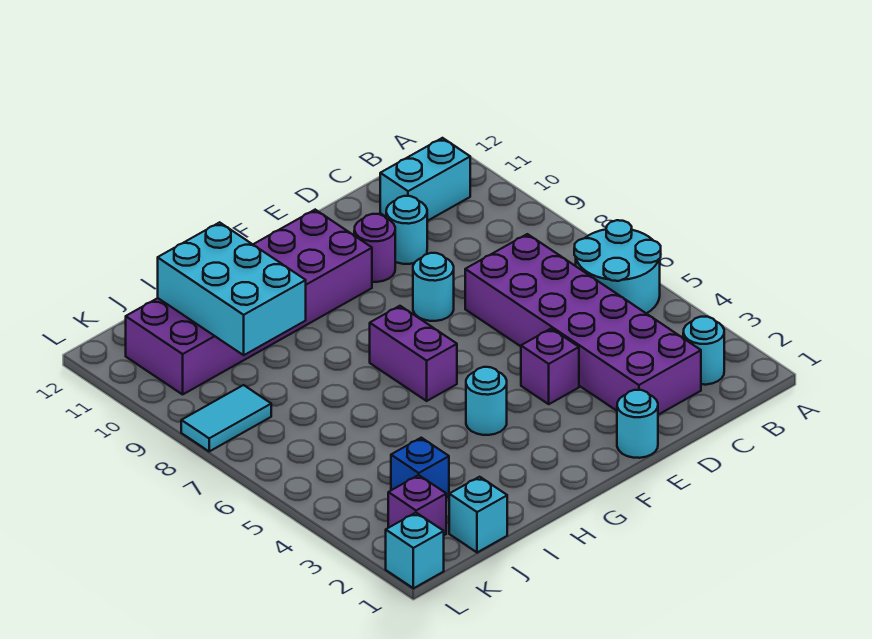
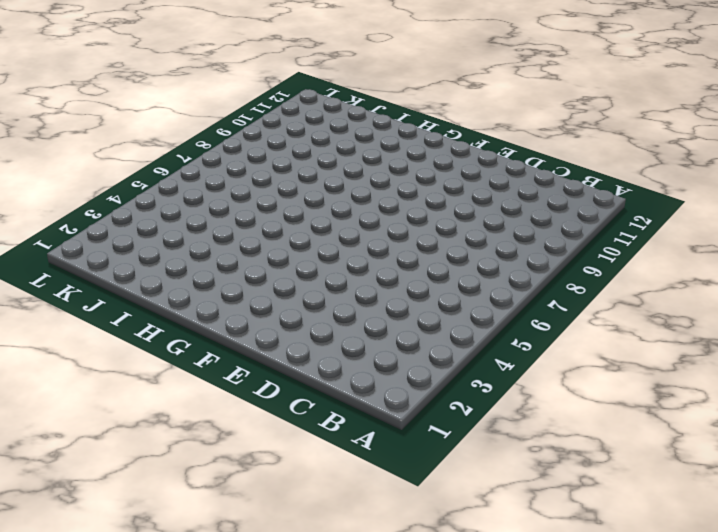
none -> cyan round brick A5:B6 level 1
none -> cyan round brick B2 level 1
none -> cyan brick B11:C11 level 1

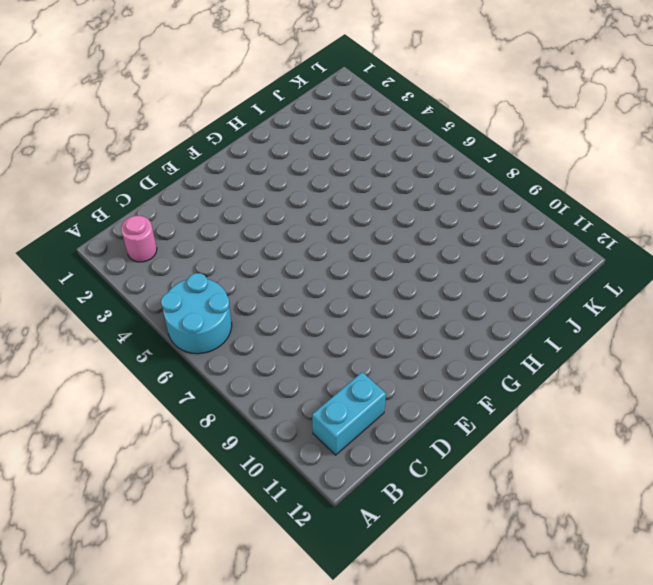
pink round brick B2 level 1 -> cyan round brick B2 level 1
none -> purple brick C2:D7 level 1
none -> cyan round brick D10 level 1
none -> cyan round brick E1 level 1

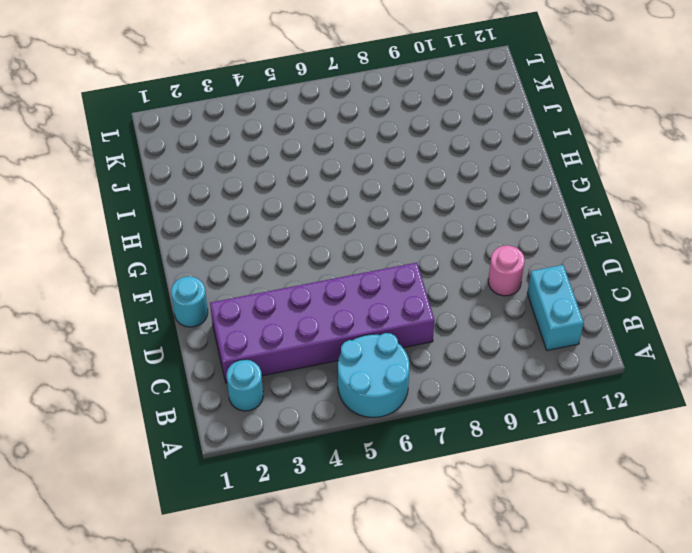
pink round brick D10 level 1 -> cyan round brick D10 level 1
none -> purple brick E4 level 1
none -> cyan round brick E8 level 1
none -> purple round brick E10 level 1

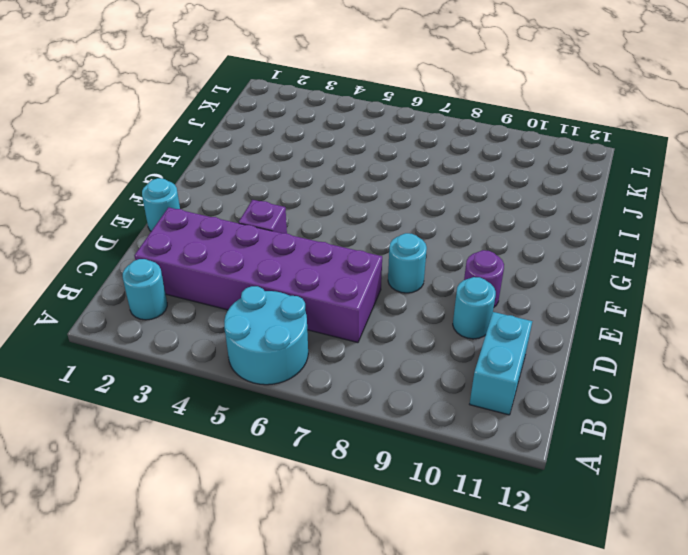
none -> purple brick F10:K11 level 1
none -> cyan round brick G4 level 1
none -> purple brick G6:G7 level 1

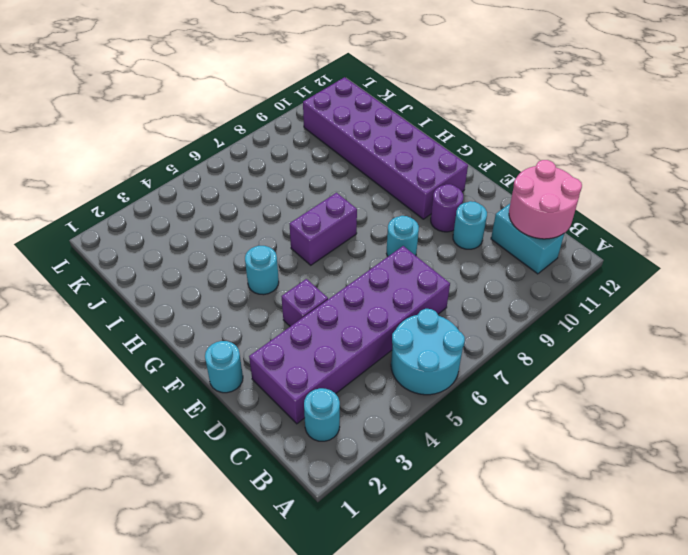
pink round brick B11:C12 level 2 -> none
none -> cyan brick J1 level 1
none -> blue brick J3 level 1
none -> purple brick K2 level 1

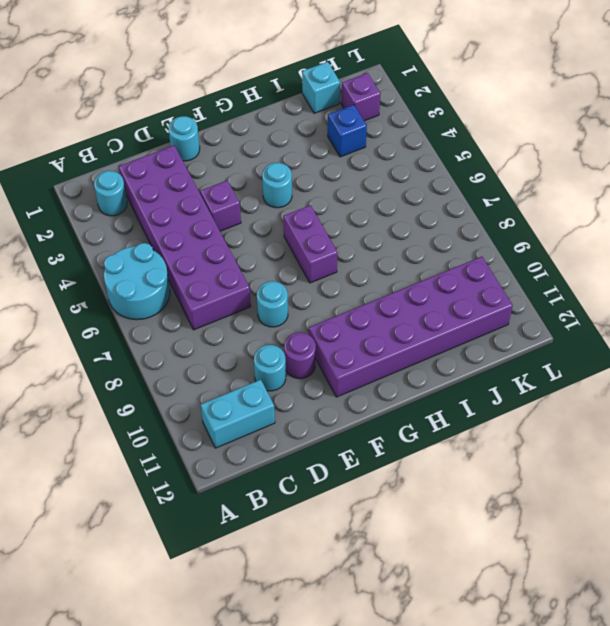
none -> cyan tile K8:L8 level 1
none -> cyan brick L1 level 1
none -> cyan brick I9:J11 level 2

